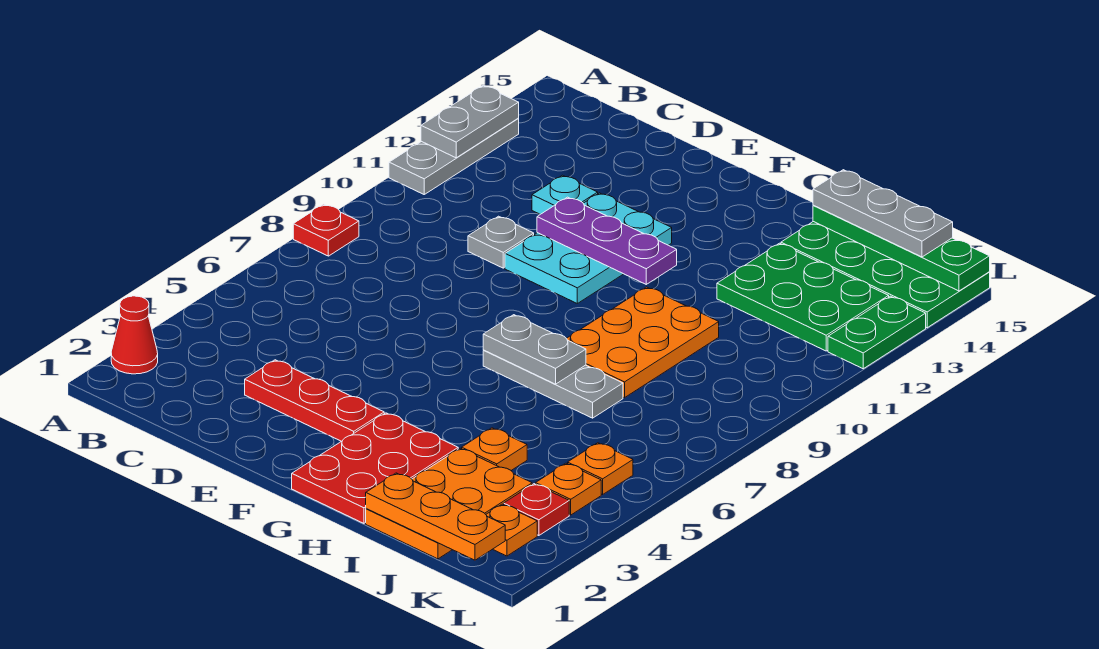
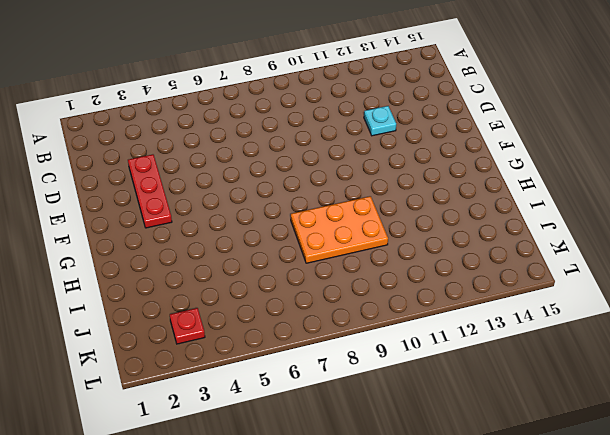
none -> red cone A2 level 1
none -> red plate A8 level 1
none -> grey plate A11:A13 level 1

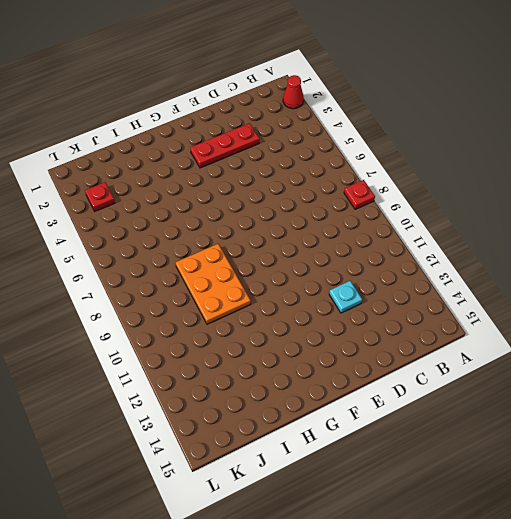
none -> grey plate A11:A13 level 1
none -> grey plate D10 level 1
none -> cyan plate E10:F12 level 1

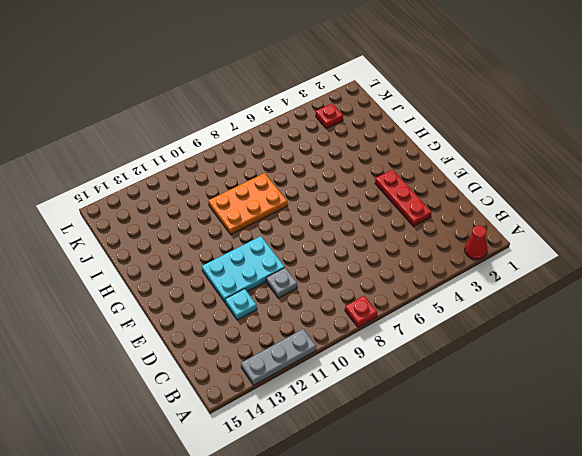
none -> red plate G1:H3 level 1
none -> grey plate G7:I7 level 1
none -> orange plate I1:J3 level 1

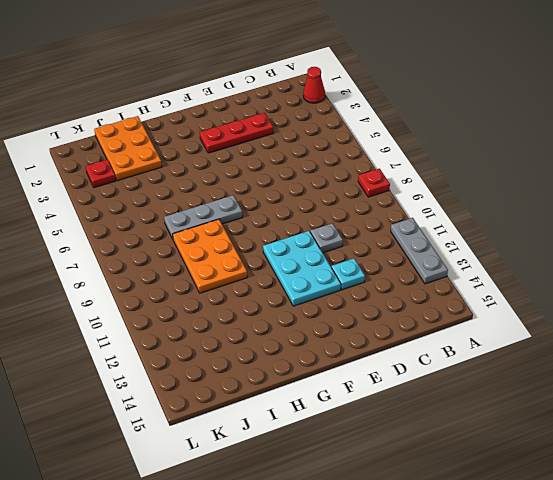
none -> red plate G1:H3 level 1
none -> orange plate I4 level 1
none -> green plate I12:K13 level 1

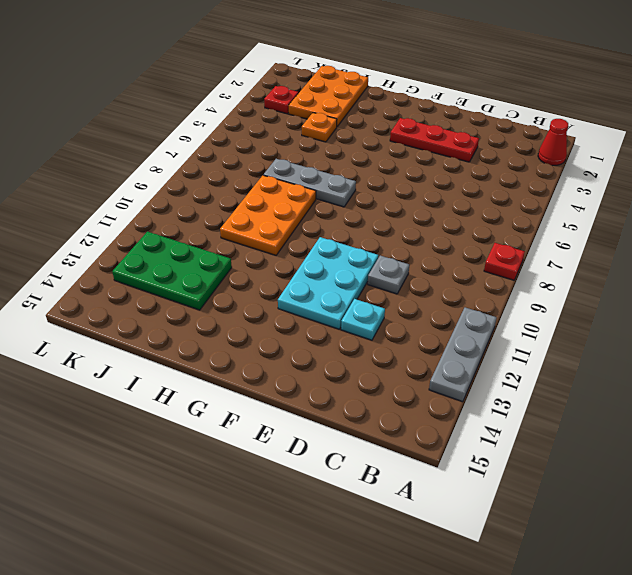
none -> red plate G1:H3 level 1
none -> green plate I14:L15 level 1
none -> orange plate K2 level 1

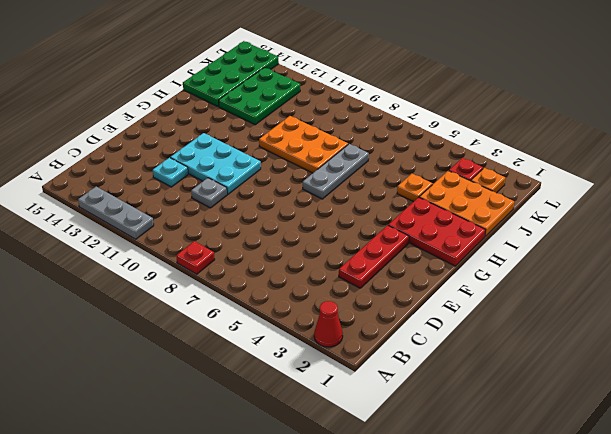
none -> orange plate K4 level 1
none -> orange plate K5 level 1
none -> green plate L12:L13 level 1

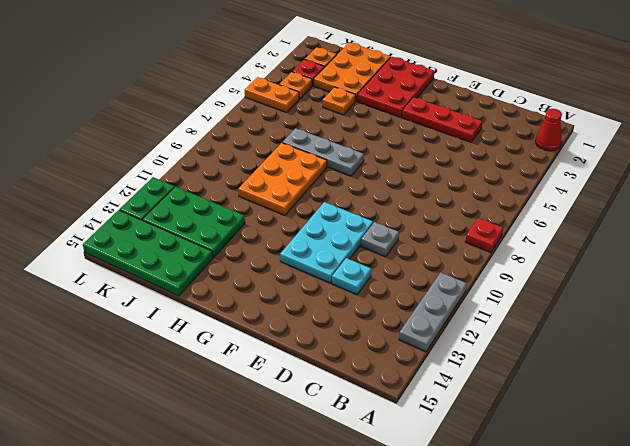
orange plate K5:L5 level 1 -> orange plate K5 level 1
none -> grey plate A12:A13 level 2
none -> purple plate E11:G11 level 2
none -> grey plate G7:H7 level 2

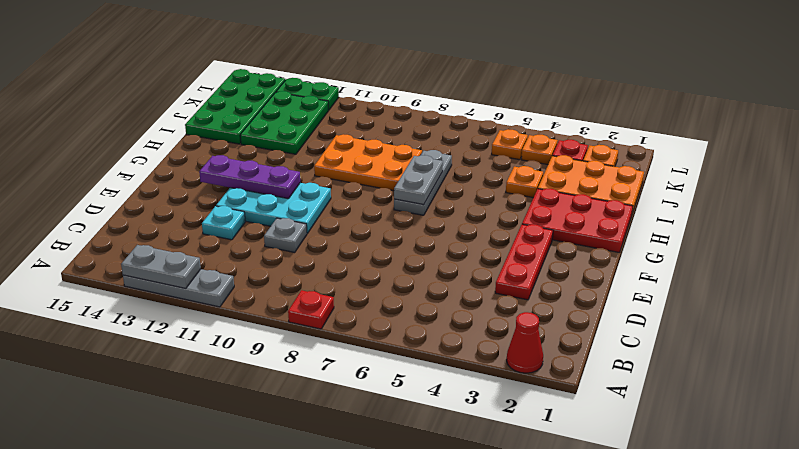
purple plate F11:F13 level 2 -> purple plate E11:G11 level 2
none -> orange plate I1:K1 level 2
none -> green plate I15:L15 level 2
none -> grey plate I15:K15 level 3

